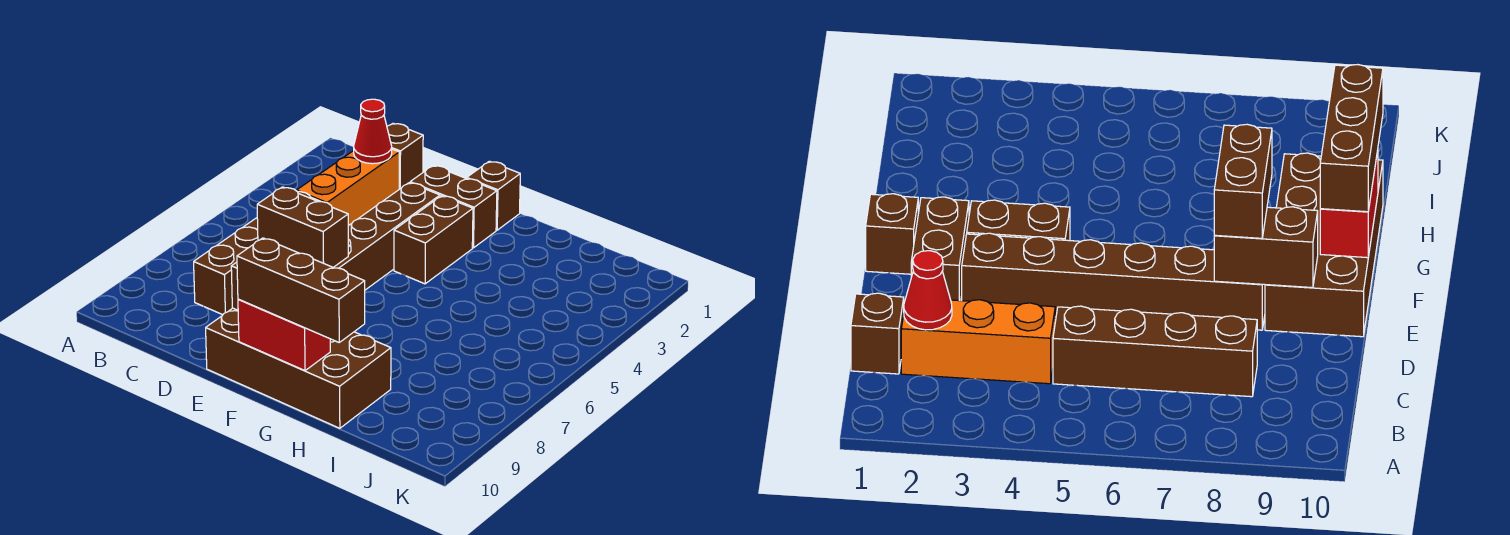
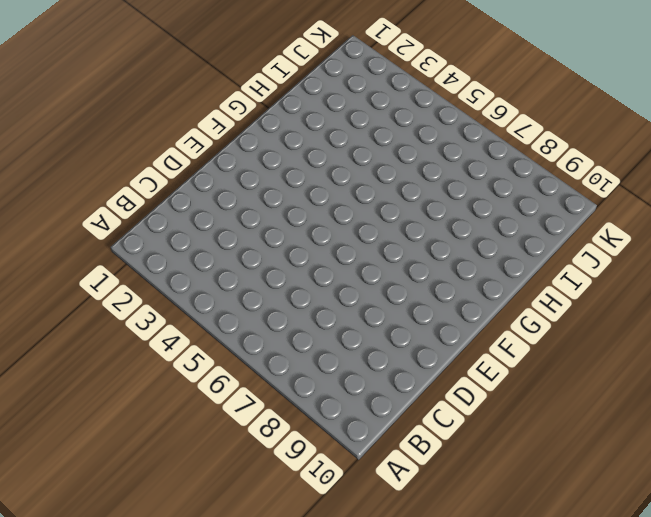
none -> brown brick C1 level 1
none -> orange brick C2:C4 level 1
none -> brown brick C5:C8 level 1

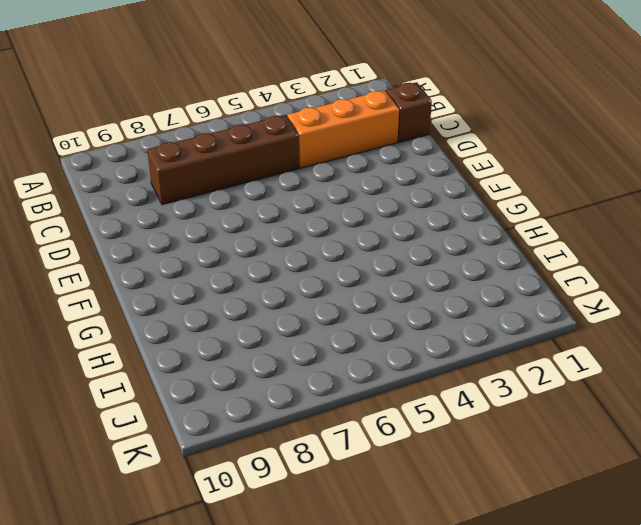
none -> brown brick E2:F2 level 1
none -> brown brick E3:E8 level 1
none -> brown brick E9:H10 level 1

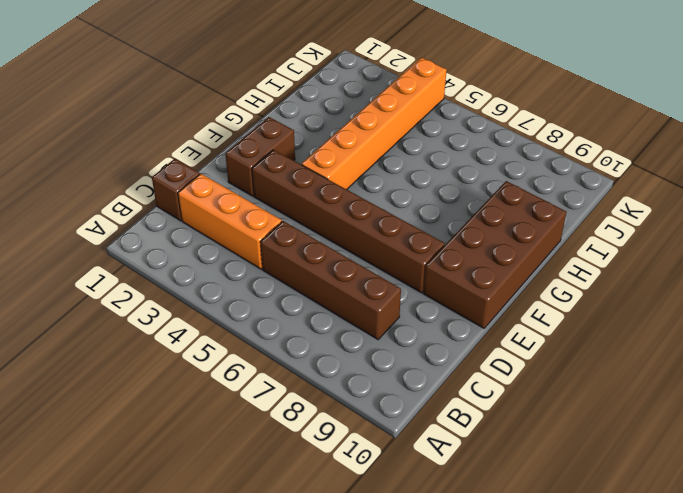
orange brick F4:K4 level 1 -> brown brick F3:F4 level 1
none -> brown brick F1 level 1
none -> red cone C2 level 2
none -> brown brick E8:E9 level 2

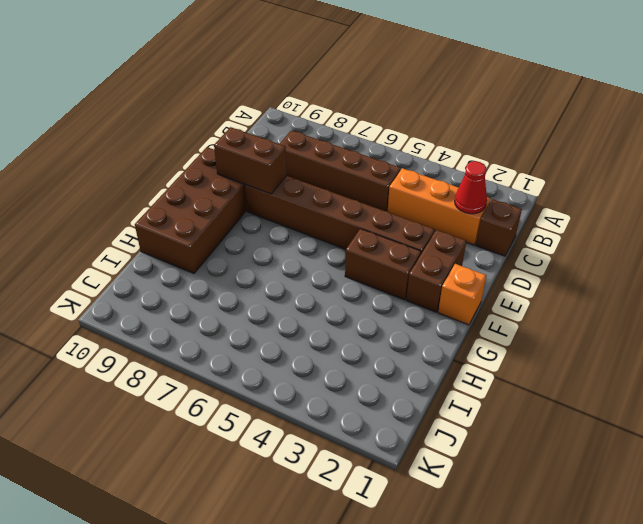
orange brick F1 level 1 -> brown brick F1 level 1
none -> red brick F10:G10 level 2
none -> brown brick E8:F8 level 3
none -> brown brick F10:H10 level 3

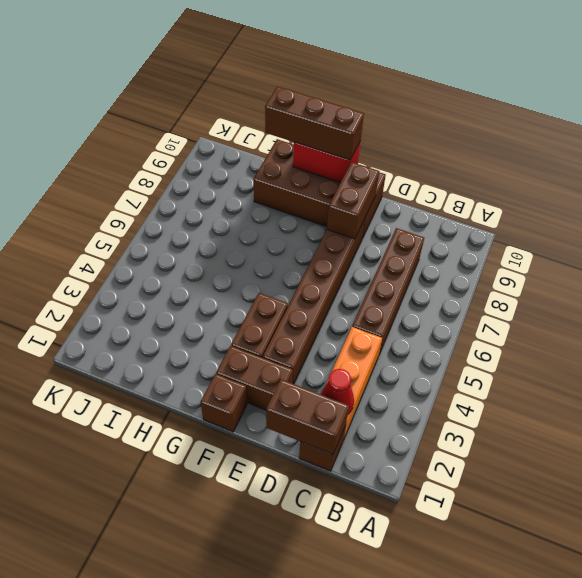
brown brick C1:D1 level 2 -> brown brick E8:F8 level 3

